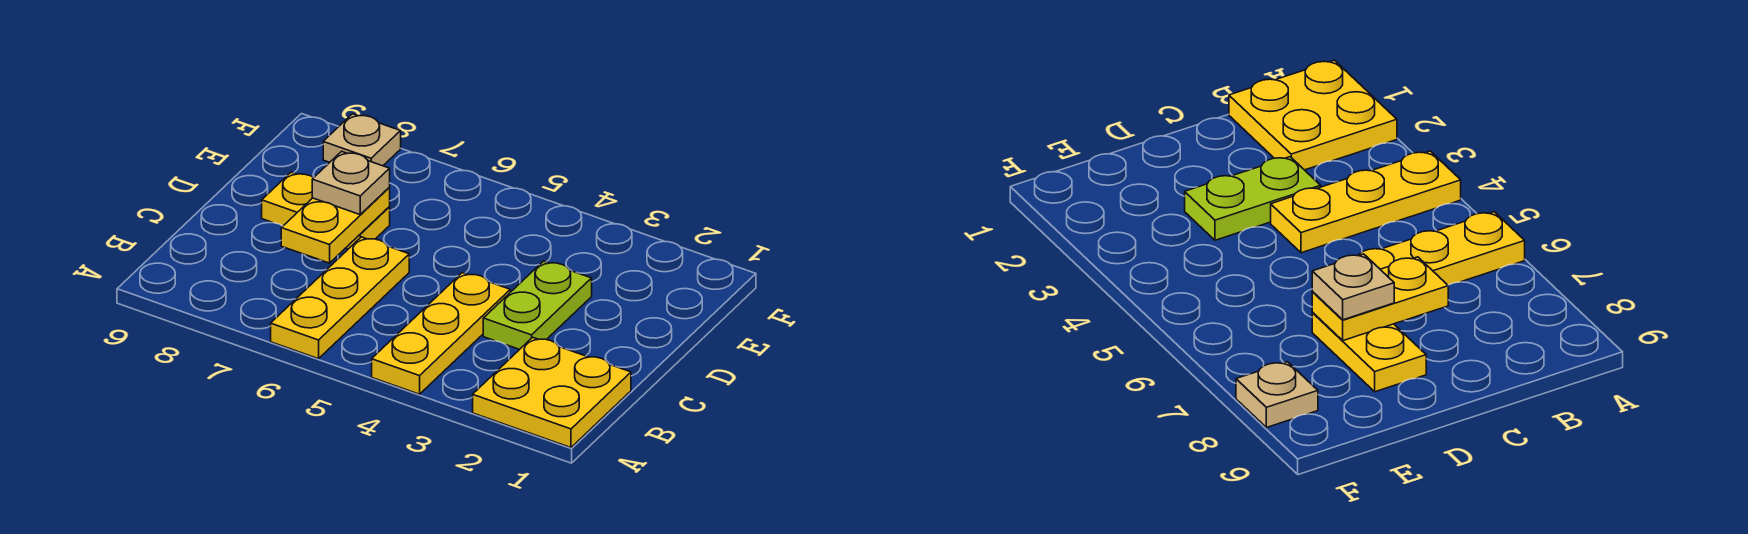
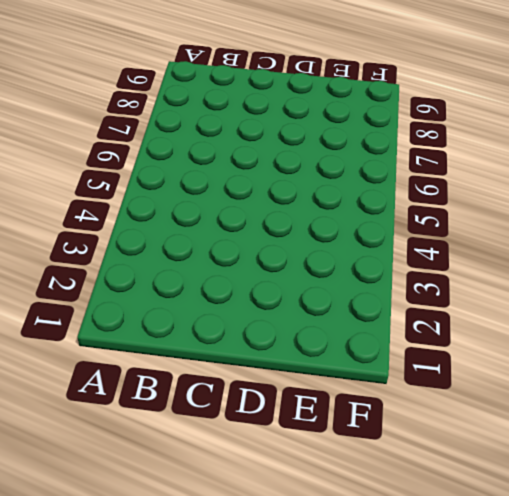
none -> yellow plate A1:B2 level 1
none -> yellow plate A4:C4 level 1

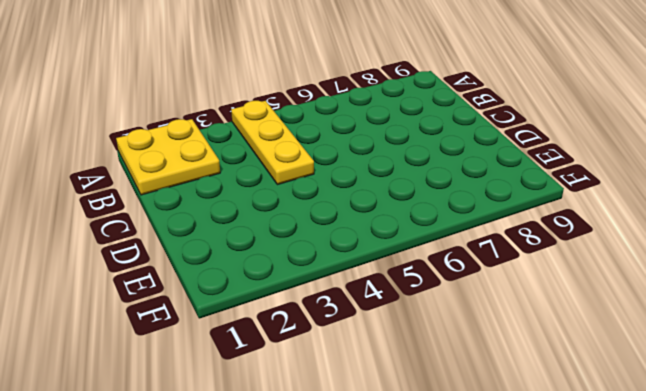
none -> yellow plate A6:C6 level 1
none -> lime plate C3:D3 level 1

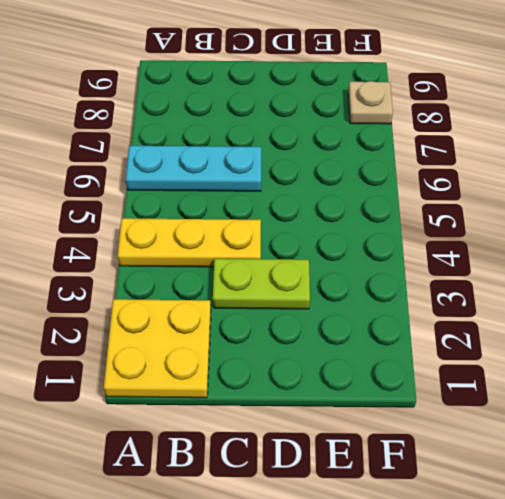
cyan plate A6:C6 level 1 -> yellow plate A6:C6 level 1
none -> yellow plate D7:D8 level 1
none -> yellow plate C7:D7 level 2

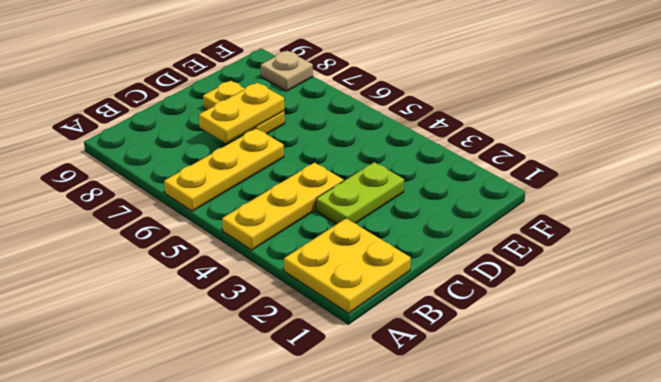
none -> tan plate D7 level 3

